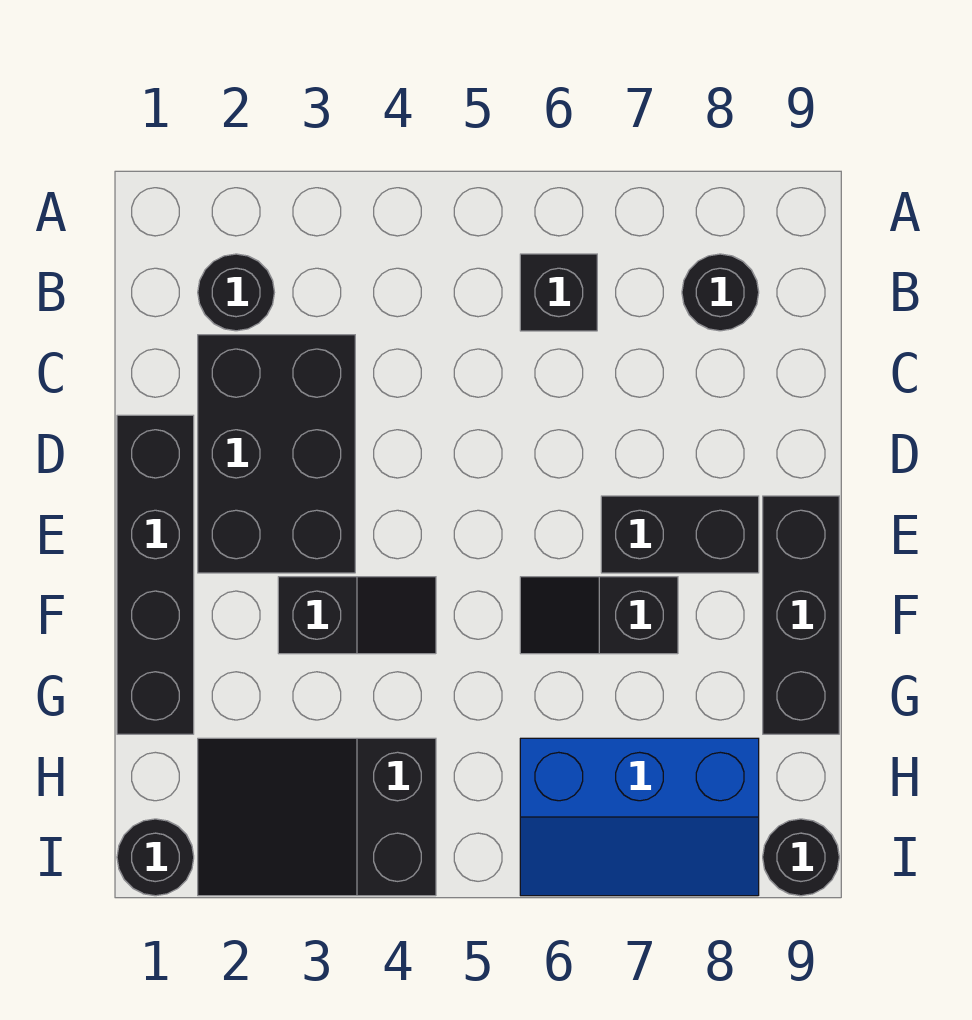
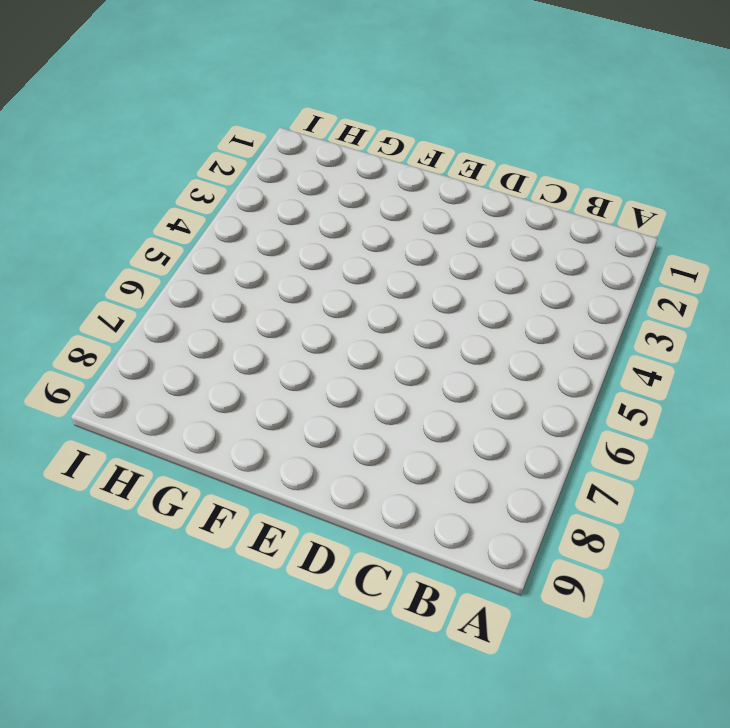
none -> black round brick B2 level 1
none -> black brick B6 level 1
none -> black round brick B8 level 1

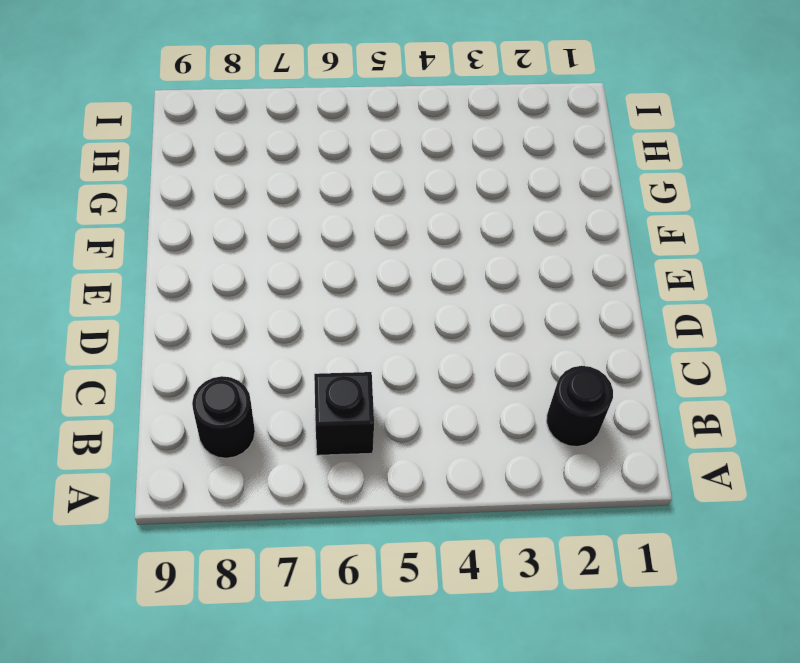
none -> black brick C2:E3 level 1
none -> black brick D1:G1 level 1
none -> black brick E7:E8 level 1

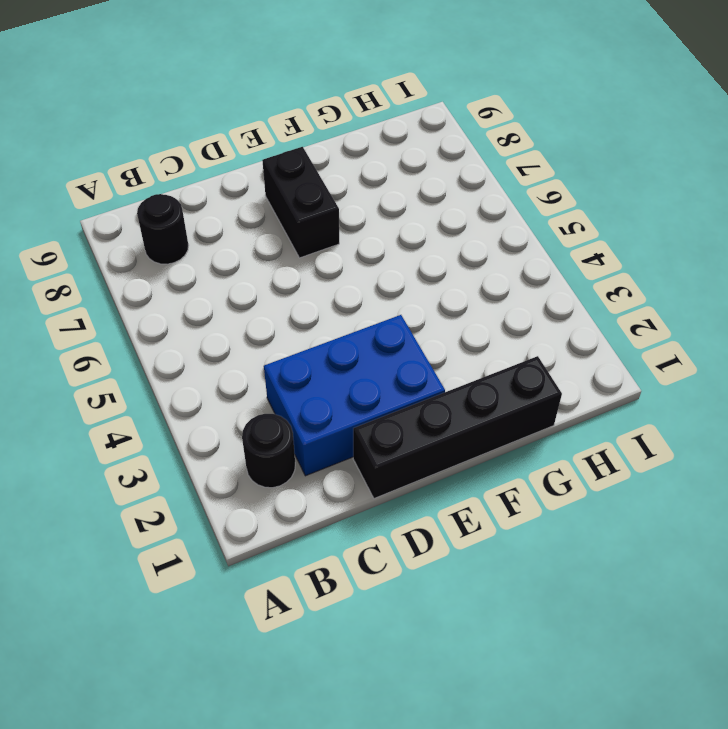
blue brick C2:E3 level 1 -> black brick C2:E3 level 1
none -> black brick B6 level 1
none -> black brick E9:G9 level 1
none -> black slope F3:F4 level 1 top 3

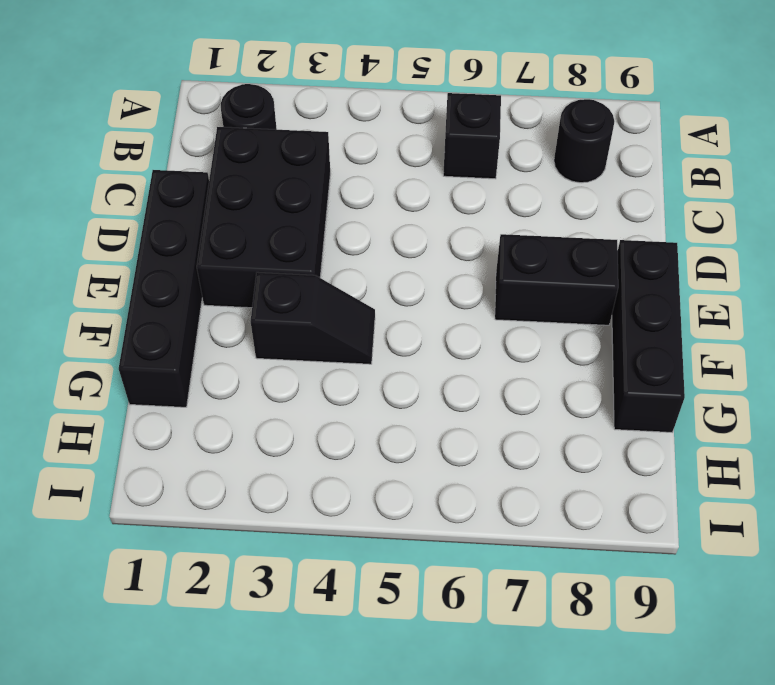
none -> black slope F6:F7 level 1 top 7
none -> black slope H2:I4 level 1 top 4
none -> blue slope H6:I8 level 1 top H

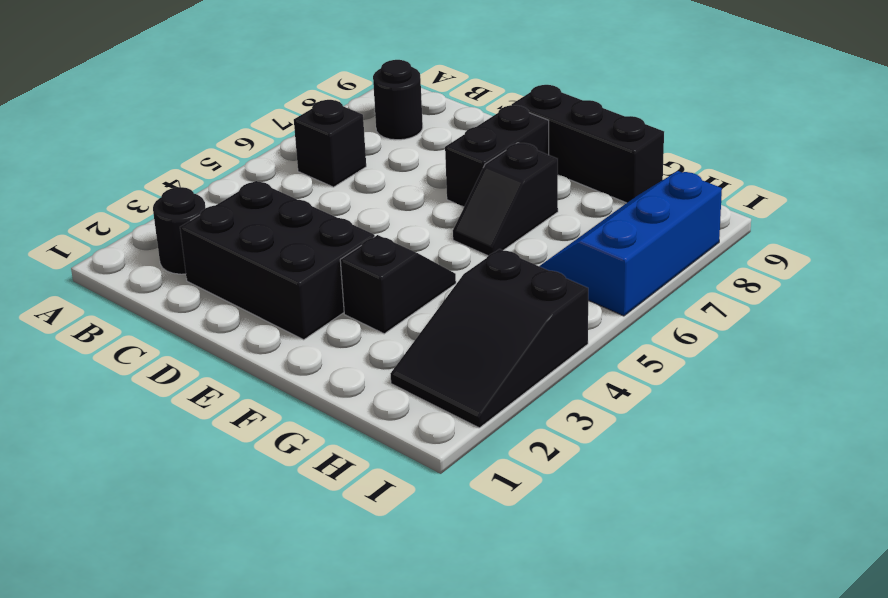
blue slope H6:I8 level 1 top I -> blue slope H6:I8 level 1 top H
none -> black brick D1:G1 level 1
none -> black round brick I1 level 1
none -> black round brick I9 level 1

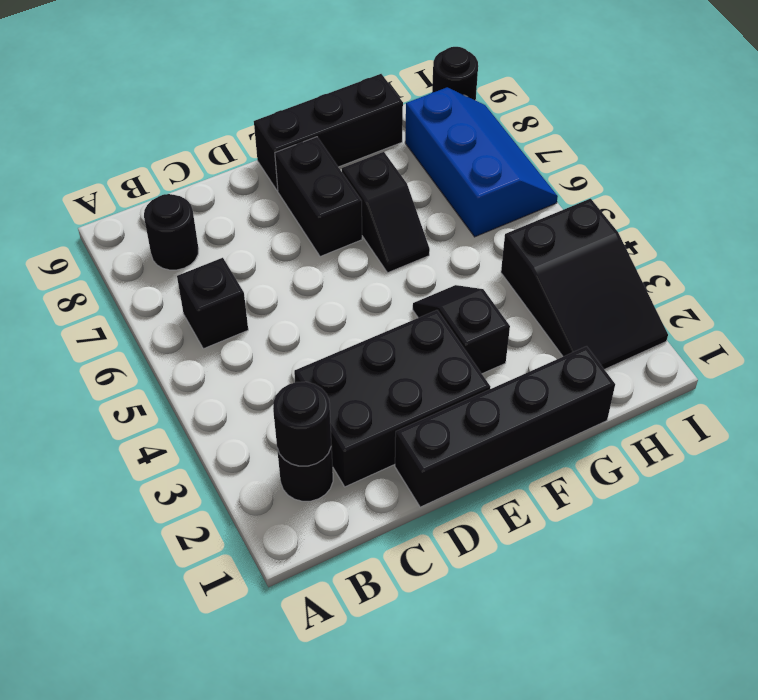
black round brick B2 level 2 -> black round brick I1 level 1

